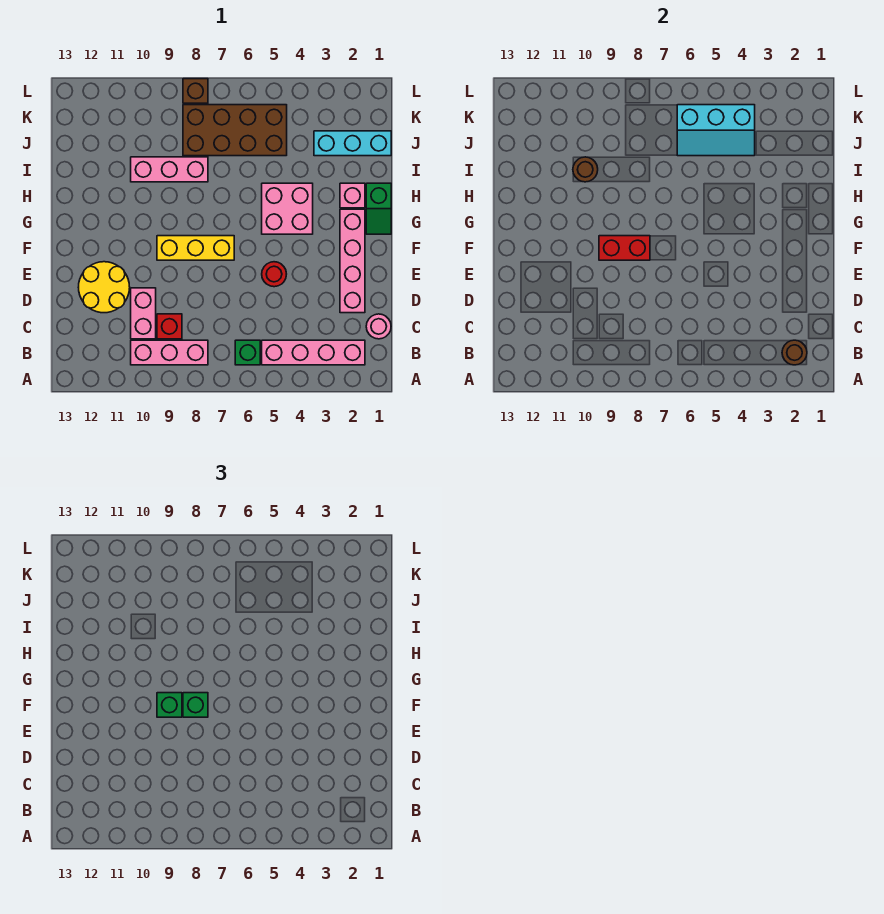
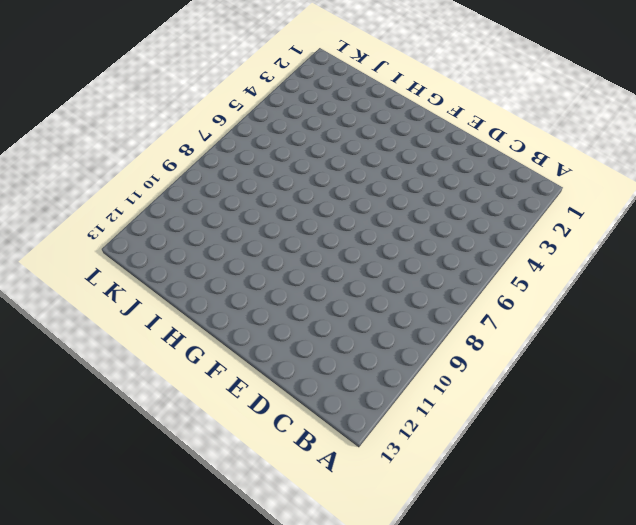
none -> pink brick B2:B5 level 1
none -> green brick B6 level 1
none -> pink brick B8:B10 level 1

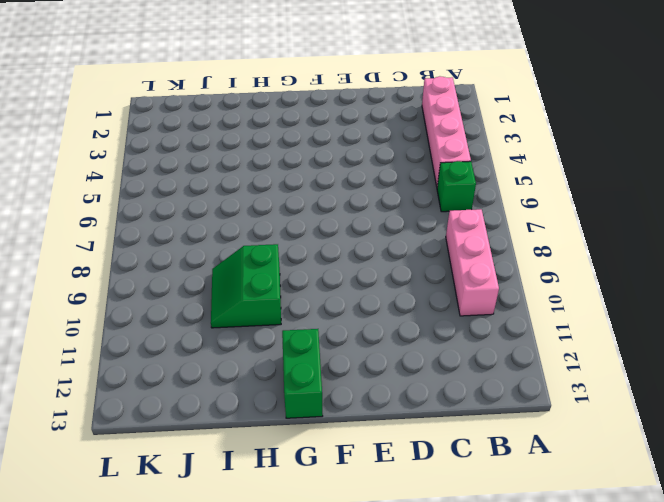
green brick G12:G13 level 1 -> none
green slope H9:I10 level 1 top H -> pink brick I8:I10 level 1
none -> pink round brick C1 level 1
none -> red brick C9 level 1
none -> pink brick C10:D10 level 1

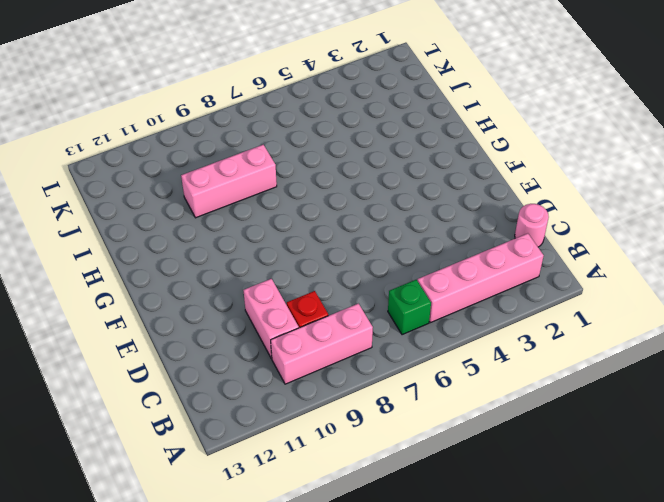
none -> pink brick D2:G2 level 1
none -> yellow round brick D11:E12 level 1
none -> red round brick E5 level 1

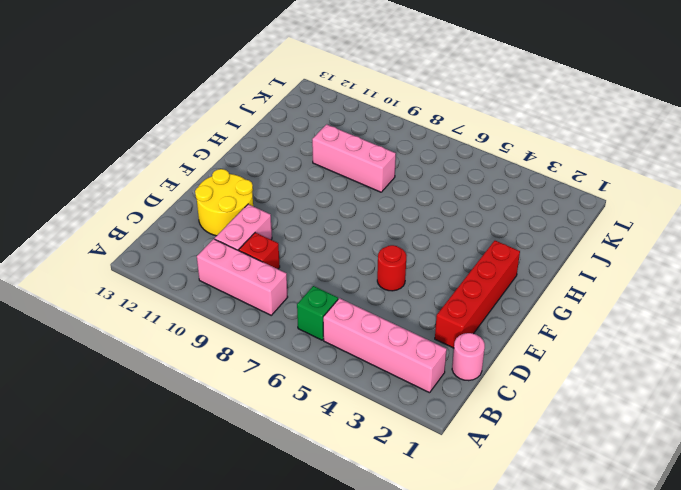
red brick D2:G2 level 1 -> pink brick D2:G2 level 1
none -> yellow brick F7:F9 level 1
none -> green slope G1:H1 level 1 top H
none -> pink brick G4:H5 level 1

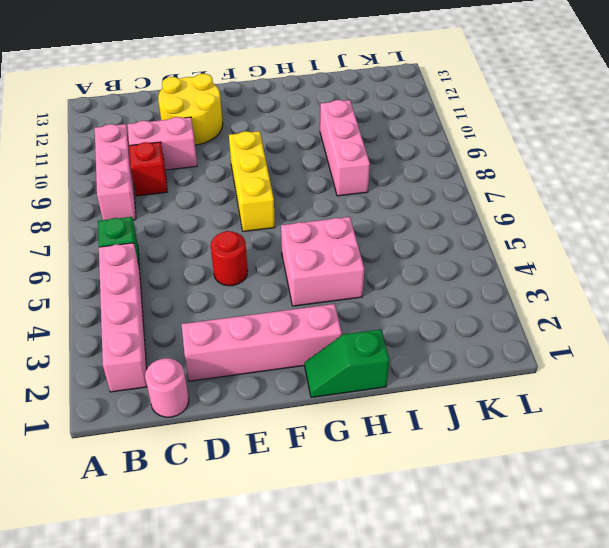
none -> pink brick H2 level 1
none -> cyan brick J1:J3 level 1
none -> brown brick J5:K8 level 1

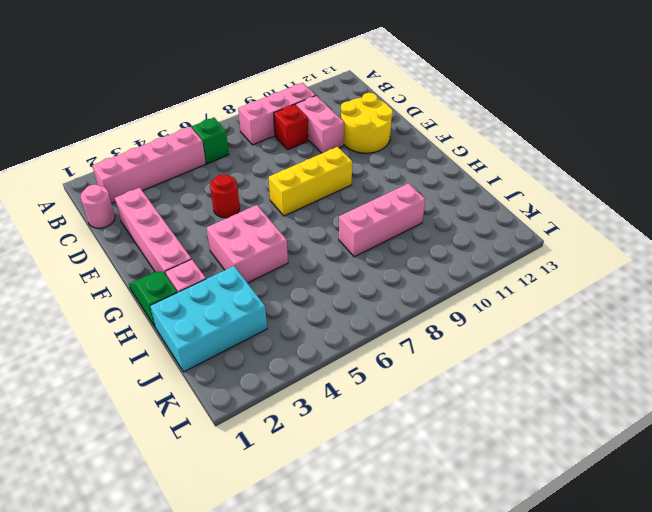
cyan brick I1:J3 level 1 -> cyan brick J1:J3 level 1
none -> brown brick J5:K8 level 1
none -> brown brick L8 level 1
none -> brown round brick B2 level 2

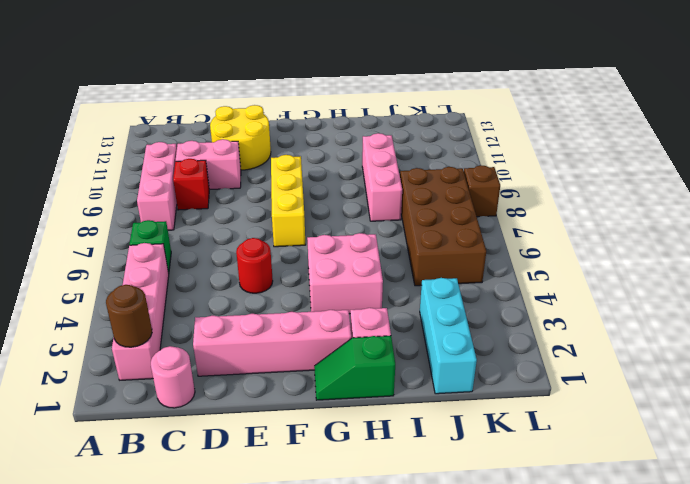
none -> red brick F8:F9 level 2
none -> brown round brick I10 level 2
none -> cyan slope J4:K6 level 2 top K

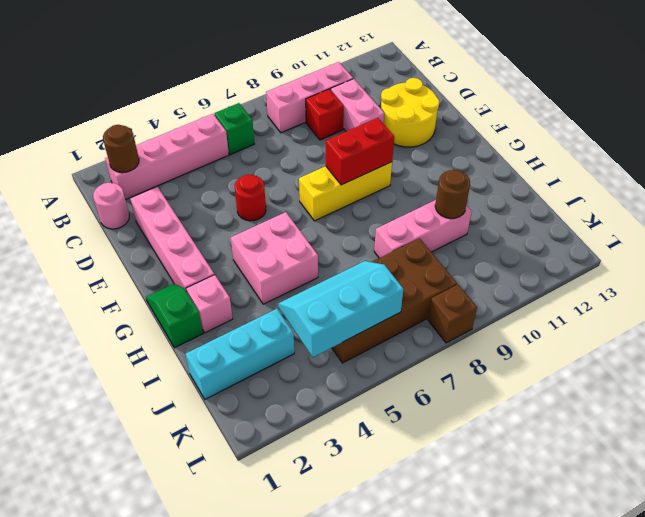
none -> green brick F8 level 3
none -> green brick F9 level 3

